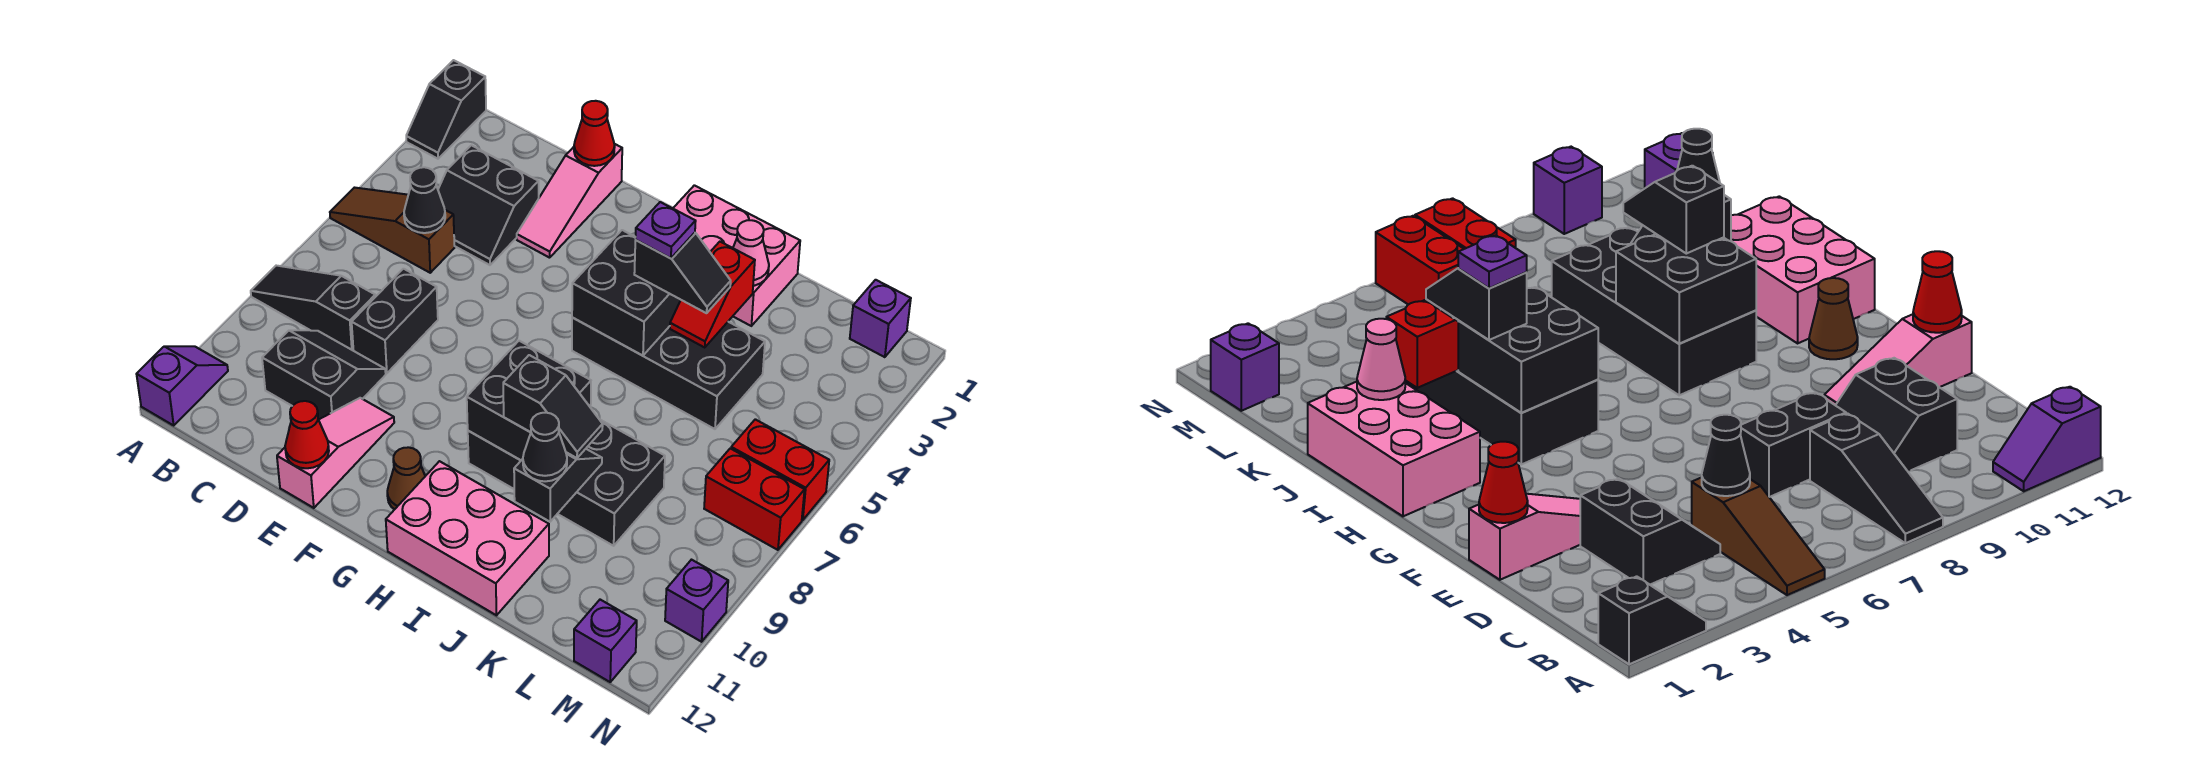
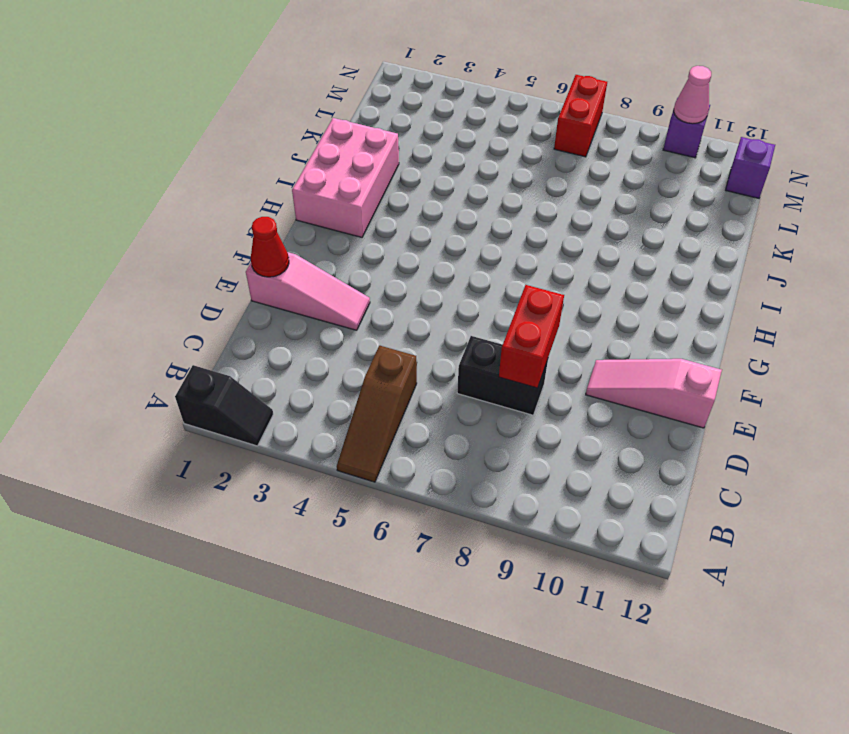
red brick D8:E8 level 2 -> red brick M6:N6 level 1
pink cone N10 level 2 -> pink cone J2 level 2
none -> black slope A8:C8 level 1 top C
none -> purple slope A11:A12 level 1 top 12
none -> black slope C3:D4 level 1 top 3
none -> black slope C9:D10 level 1 top 10

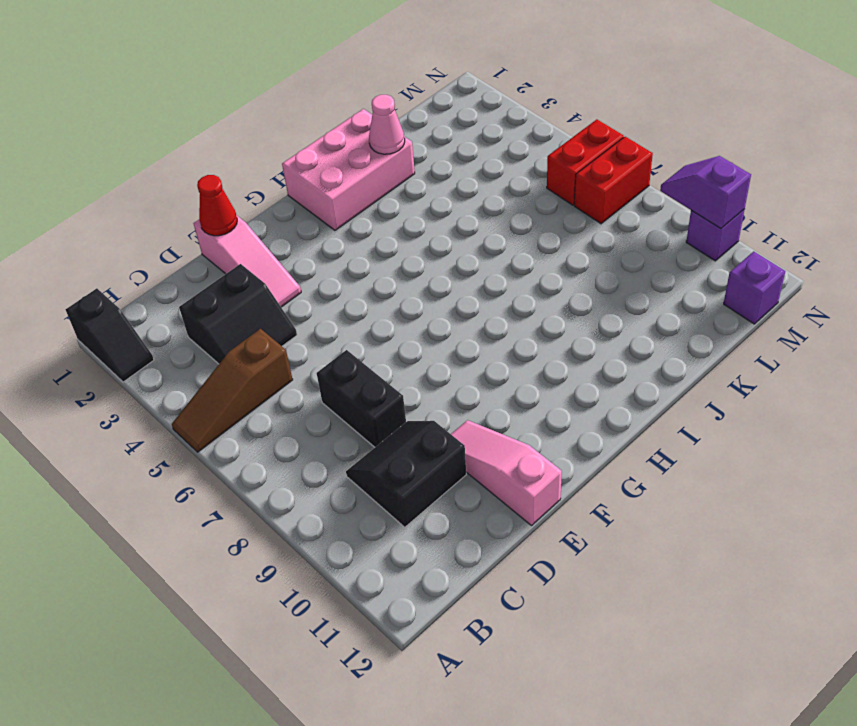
purple slope N9:N10 level 2 top 10 -> purple slope A11:A12 level 1 top 12
none -> black slope A8:C8 level 1 top C
none -> brown cone G11 level 1
none -> black brick H4:K5 level 1
none -> black brick H8:K9 level 1

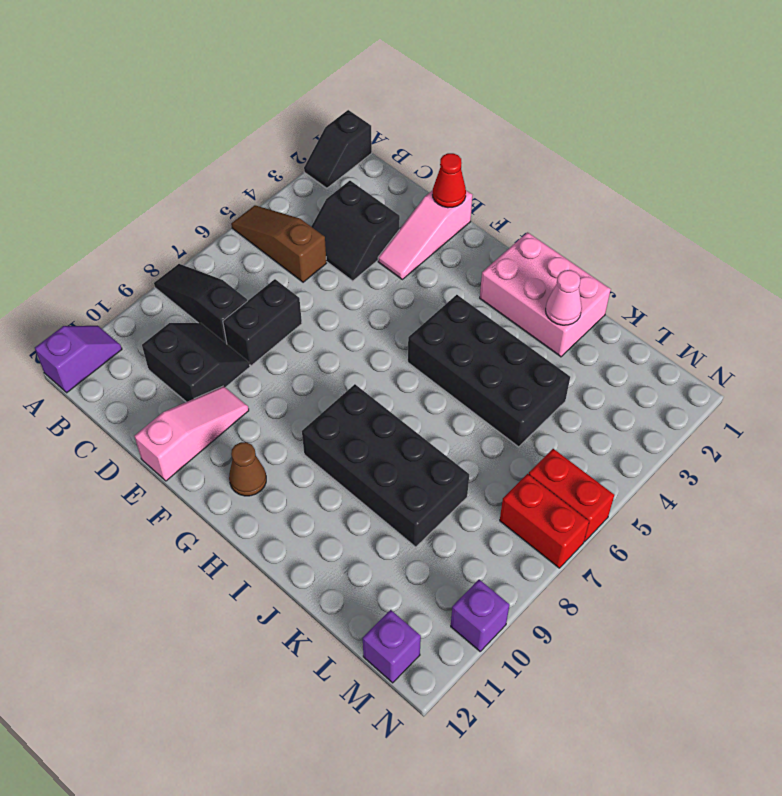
none -> pink brick H11:J12 level 1
none -> purple brick M1 level 1
none -> black cone C5 level 2
none -> red cone E12 level 2

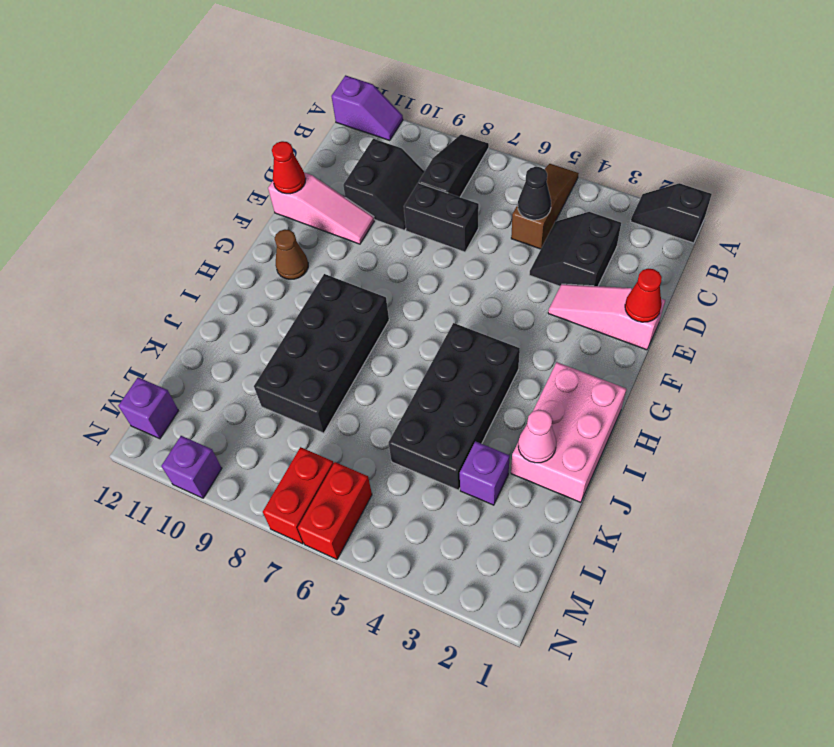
purple brick K3 level 1 -> purple brick M1 level 1
none -> pink brick H11:J12 level 1
none -> black brick H4:I5 level 2
none -> black brick H8:I9 level 2
none -> red slope J3:J4 level 2 top 3

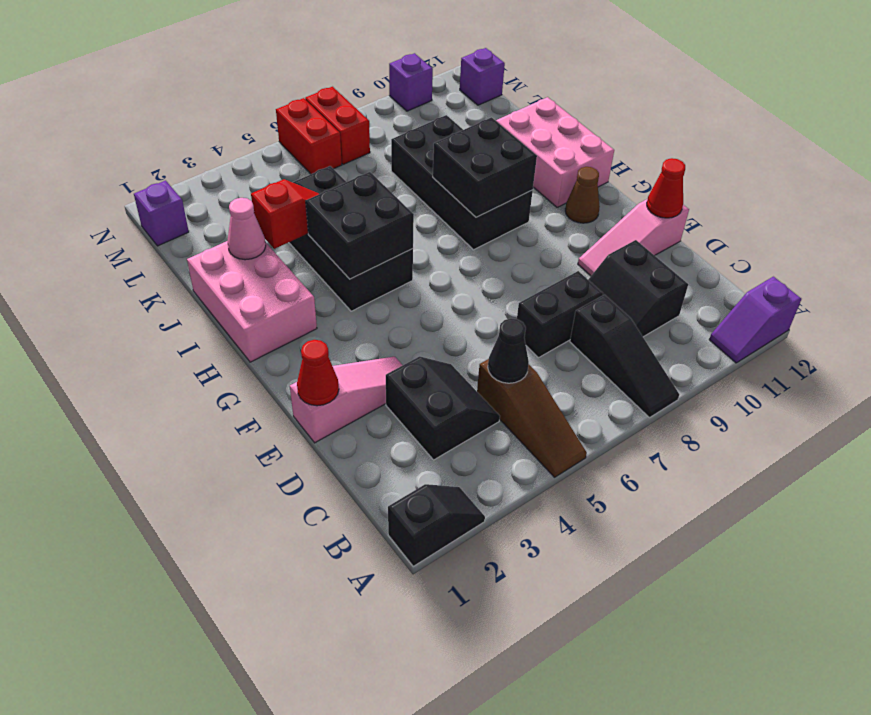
none -> black slope J9:J10 level 2 top 10
none -> black slope I4:J4 level 3 top I
none -> black slope I9:J9 level 3 top I
none -> black cone J10 level 3

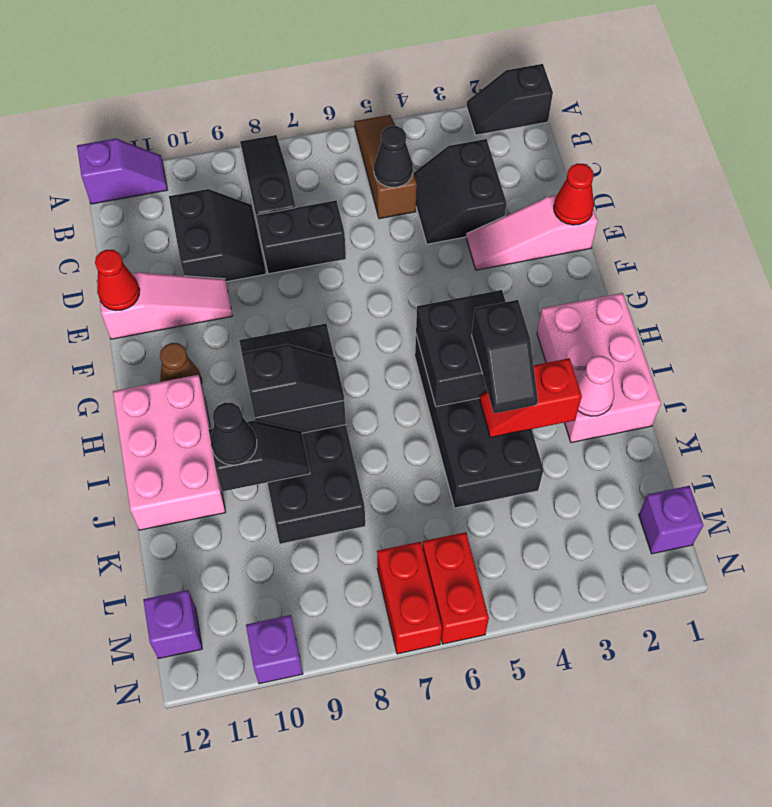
black slope I8:I9 level 3 top 9 -> black slope I9:J9 level 3 top I
none -> purple plate I4 level 4

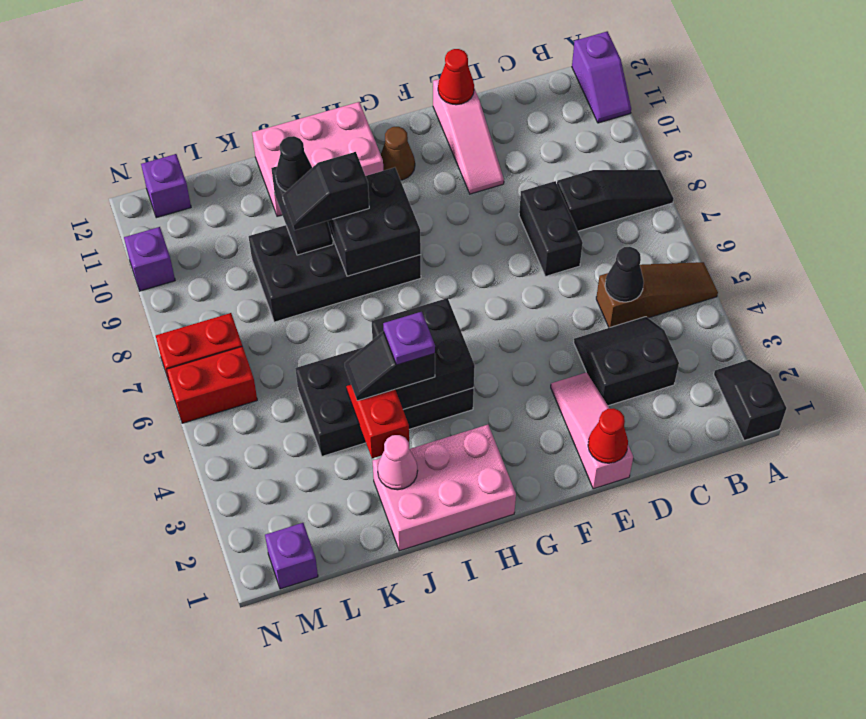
none -> black slope C9:D10 level 1 top 10

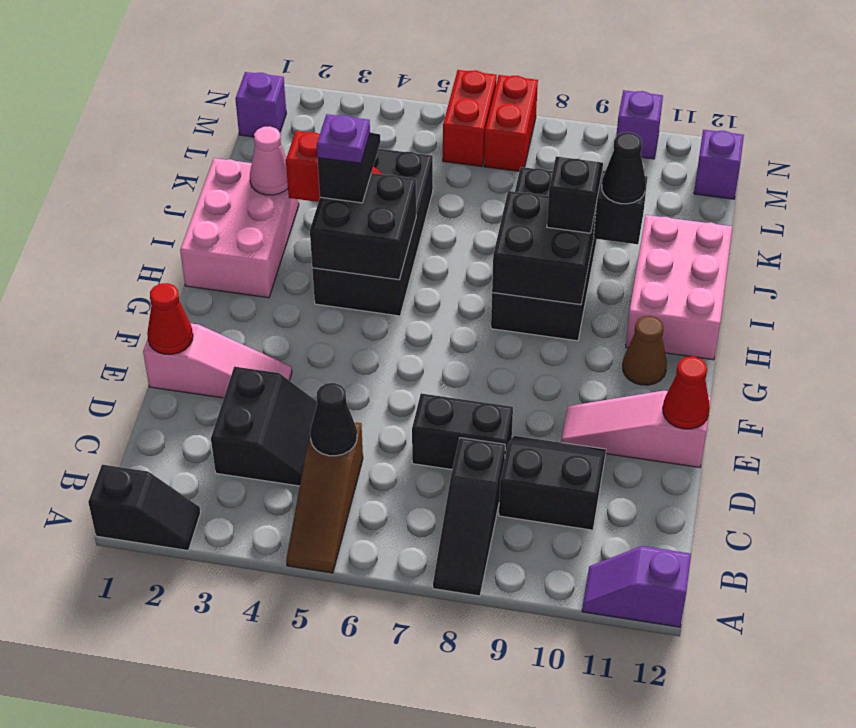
black slope C9:D10 level 1 top C -> black slope C9:D10 level 1 top 10

